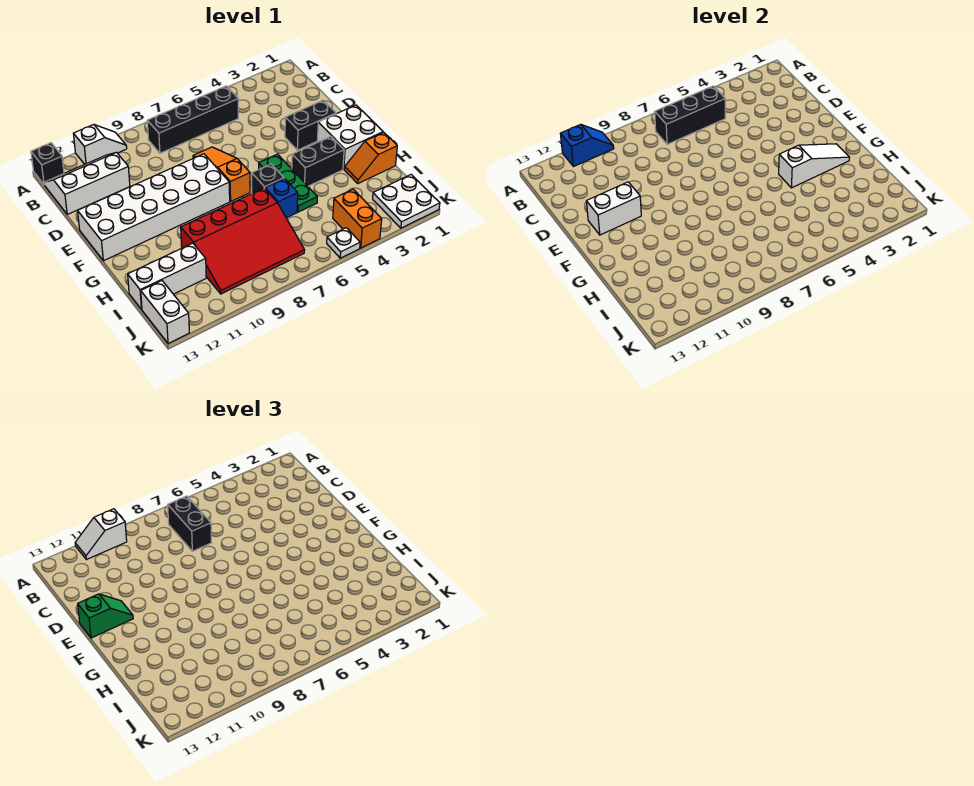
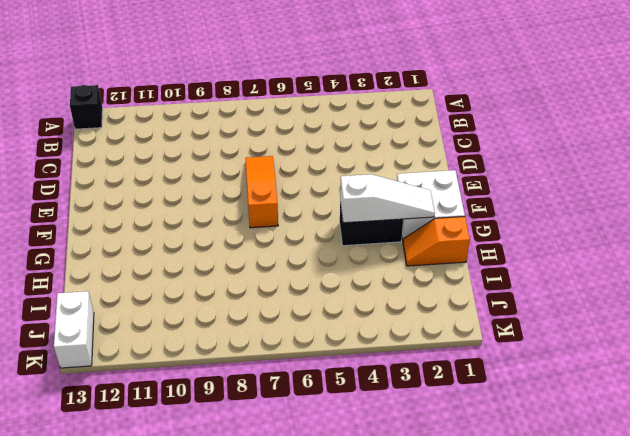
none -> white slope A10:A11 level 1 top 11
none -> black brick B5:B8 level 1
none -> white slope B11:C13 level 1 top C

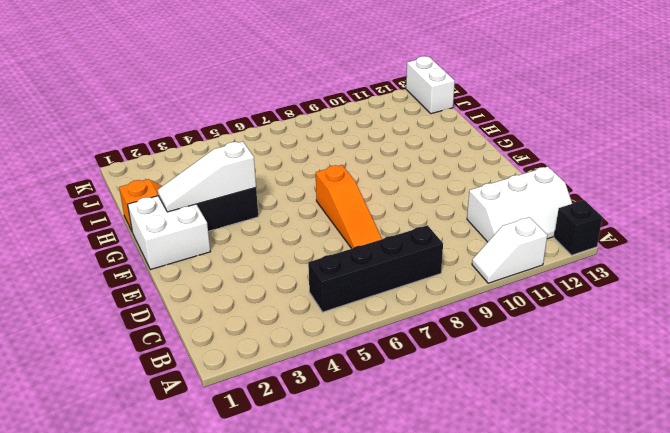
none -> black brick E2:E3 level 1
none -> white brick E8:F13 level 1
none -> green plate F5:H5 level 1

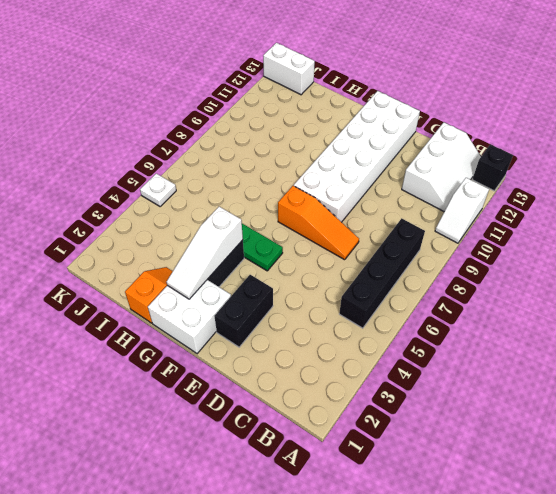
none -> black brick G6 level 1
none -> blue brick H6 level 1
none -> red slope H7:J10 level 1 top H

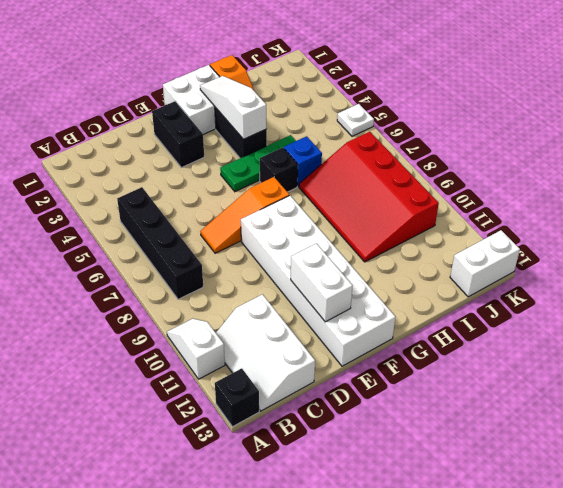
red slope H7:J10 level 1 top J -> red slope H7:J10 level 1 top H
none -> white brick I11:I13 level 1
none -> white plate J1:K2 level 1
none -> orange brick J4:K4 level 1

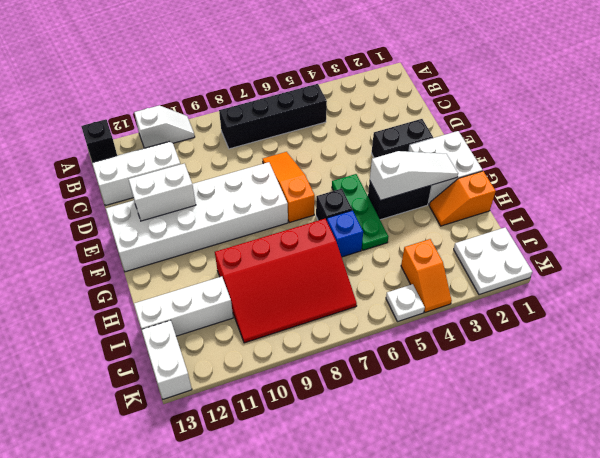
orange slope J4:K4 level 1 top J -> orange brick J4:K4 level 1
none -> blue slope A10:A11 level 2 top 11
none -> black brick B5:B7 level 2
none -> white slope A10:A11 level 3 top 10

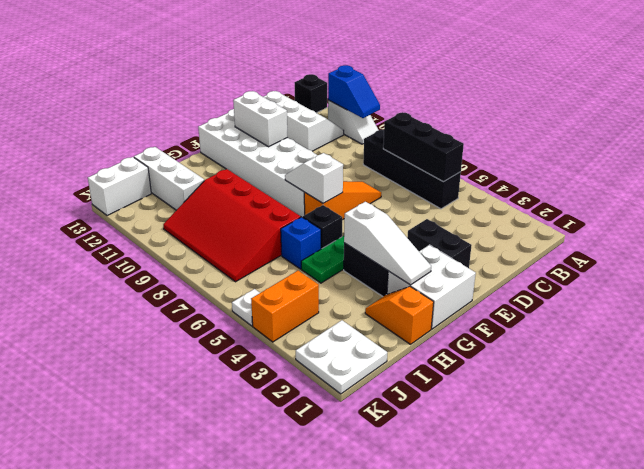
white slope F7:F8 level 2 top 7 -> white slope A10:A11 level 3 top 10
none -> black brick B7:C7 level 3
none -> green slope E12:E13 level 3 top 13

